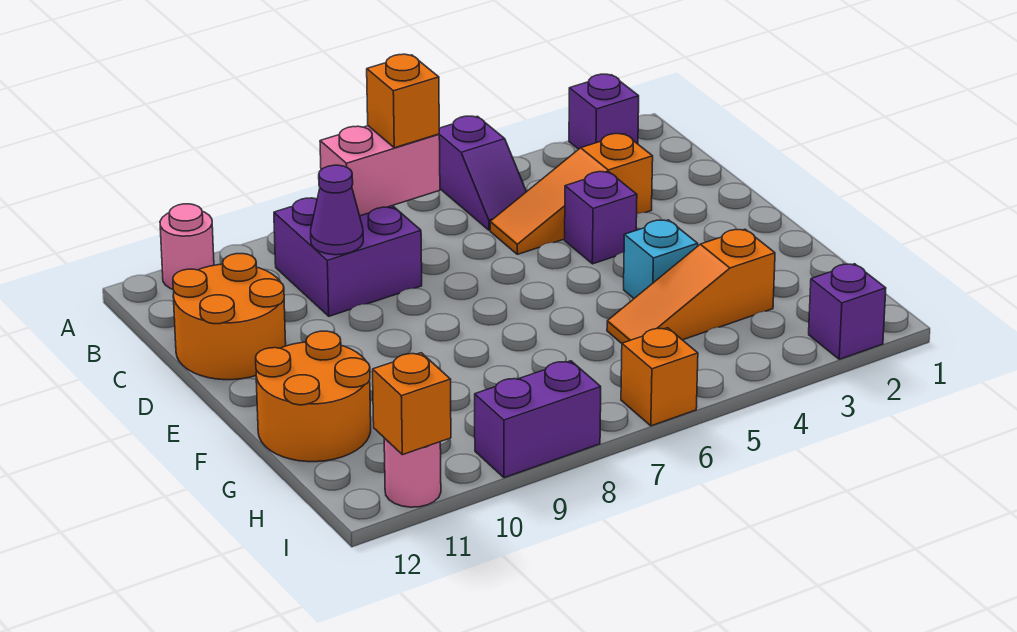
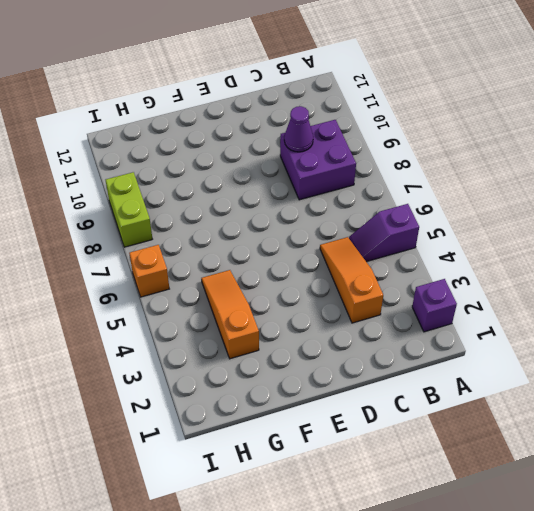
lime brick I8:I9 level 1 -> purple brick I8:I9 level 1
none -> pink round brick A11 level 1
none -> orange round brick C11:D12 level 1
none -> purple brick D4 level 1

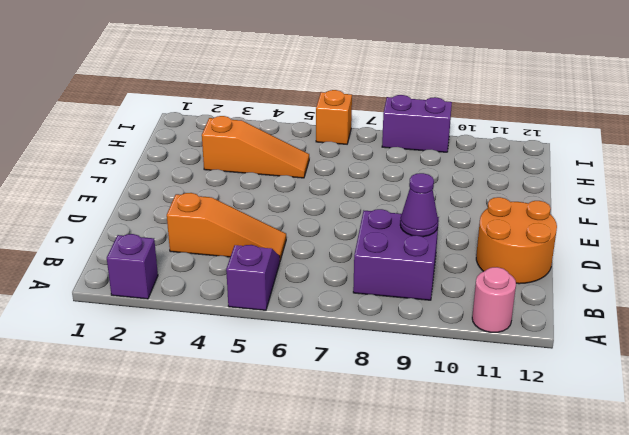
none -> purple brick D4 level 1
none -> cyan brick F4 level 1
none -> orange round brick F11:G12 level 1

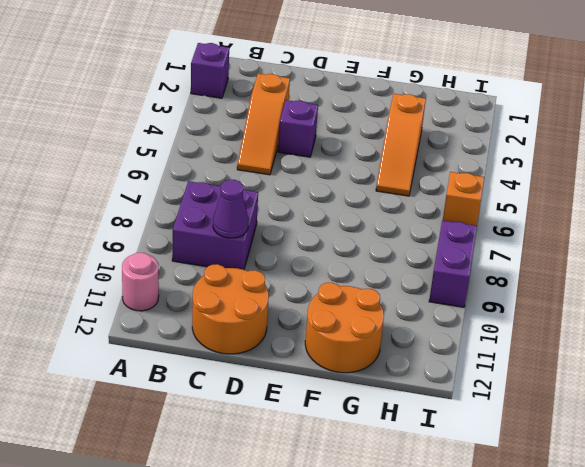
none -> purple slope A5:B5 level 1 top A
none -> cyan brick F4 level 1
none -> purple brick I2 level 1

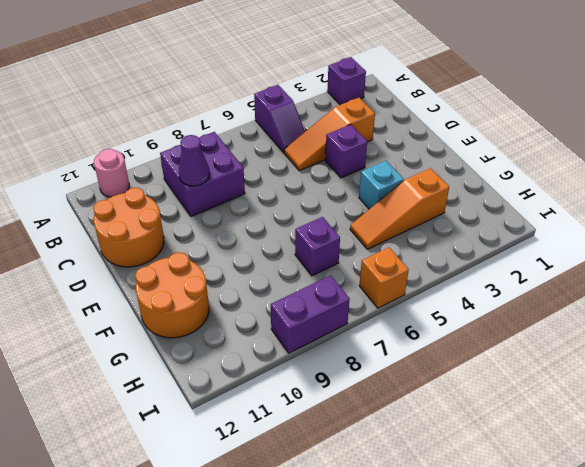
purple brick G7 level 1 -> purple brick I2 level 1
none -> pink round brick I11 level 1
none -> pink brick B7:B8 level 2
none -> orange brick I11 level 2

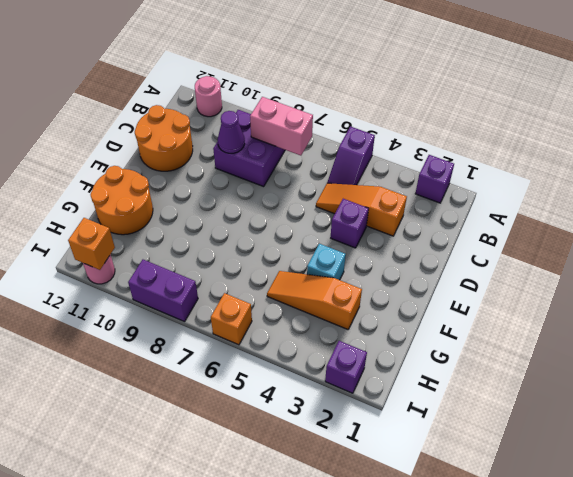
none -> orange brick B7 level 3

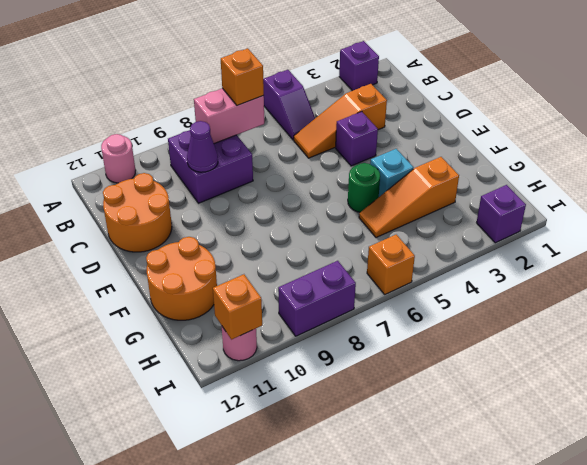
green round brick F5 level 1 -> none

